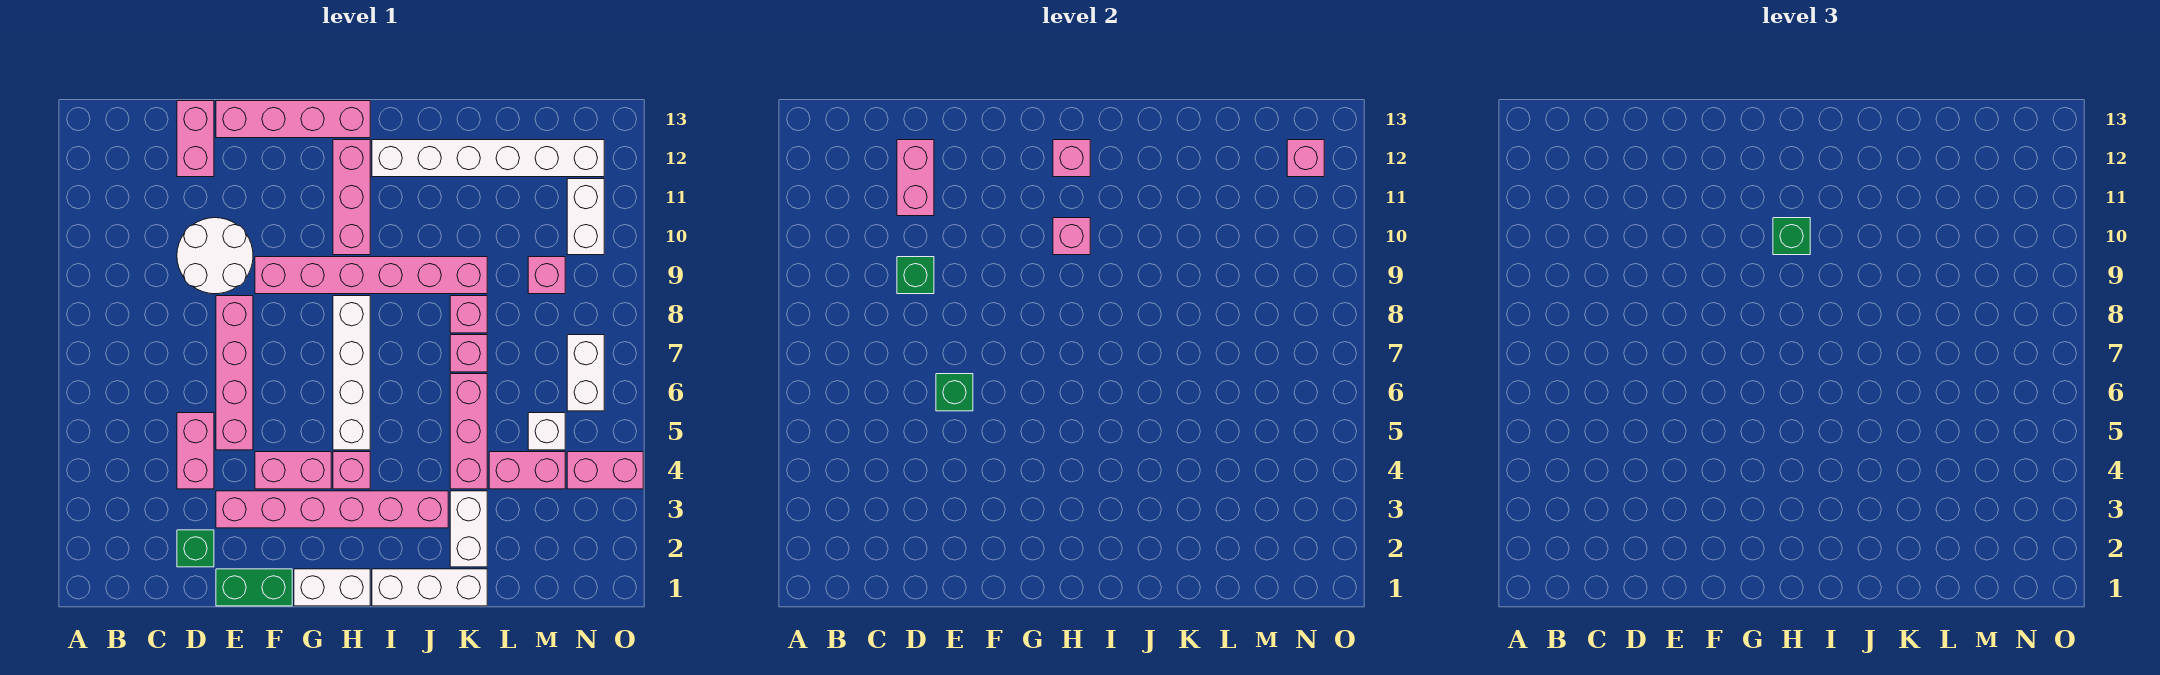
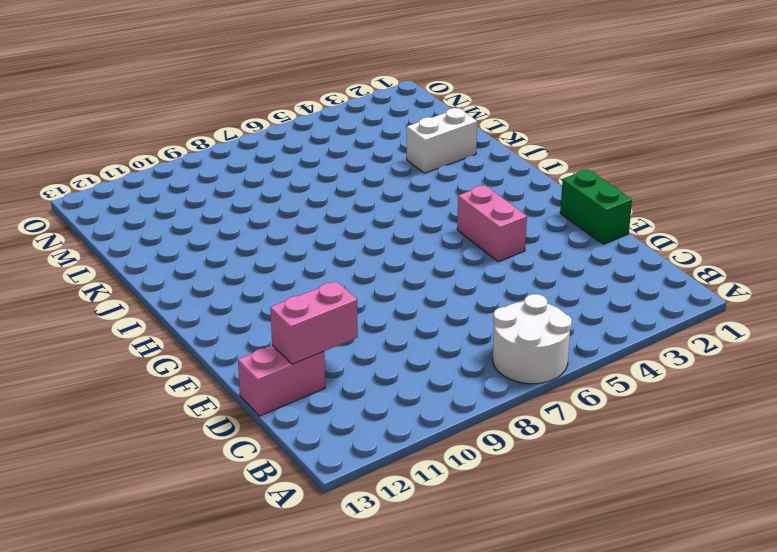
white round brick A6:B7 level 1 -> white round brick D9:E10 level 1
none -> green brick D2 level 1
none -> pink brick D4:D5 level 1
none -> pink brick E3:J3 level 1
none -> pink brick E5:E8 level 1

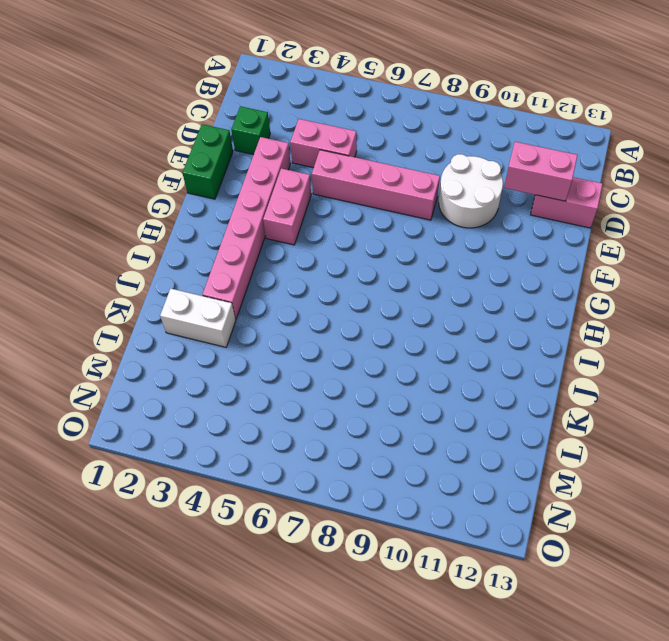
none -> pink brick E13:H13 level 1
none -> pink brick F9:K9 level 1
none -> white brick G1:H1 level 1
none -> pink brick H4 level 1

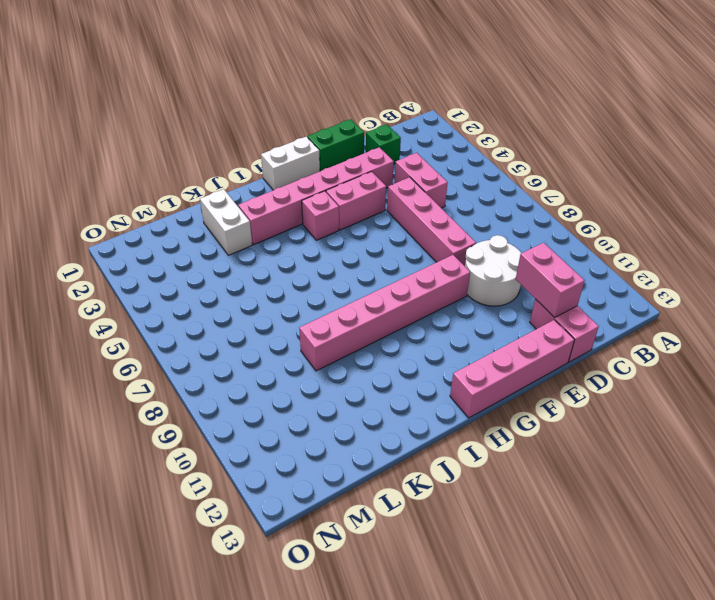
none -> white brick H5:H8 level 1
none -> pink brick H10:H12 level 1
none -> white brick I1:K1 level 1
none -> white brick I12:N12 level 1

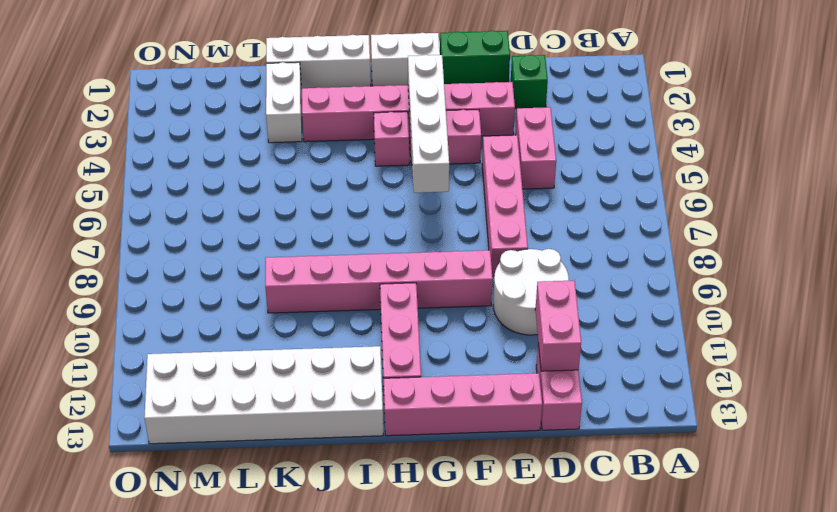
white brick G3:G6 level 2 -> white brick H5:H8 level 1
white brick I12:N13 level 1 -> white brick I12:N12 level 1
none -> pink brick K4:K6 level 1
none -> pink brick K7 level 1
none -> pink brick K8 level 1
none -> pink brick L4:M4 level 1

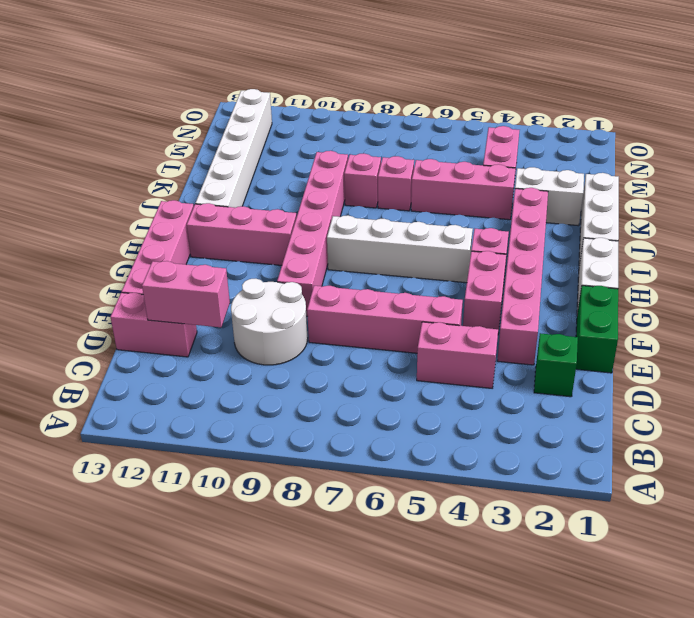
none -> white brick M5 level 1
none -> pink brick M9 level 1
none -> pink brick N4:O4 level 1
none -> white brick N6:N7 level 1

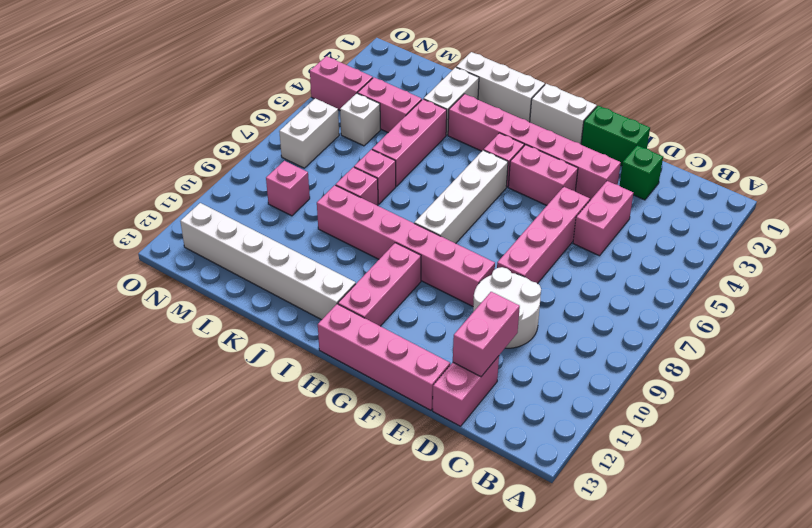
none -> white brick N10:N11 level 1
none -> green brick D9 level 2
none -> green brick E6 level 2
none -> pink brick H10 level 2

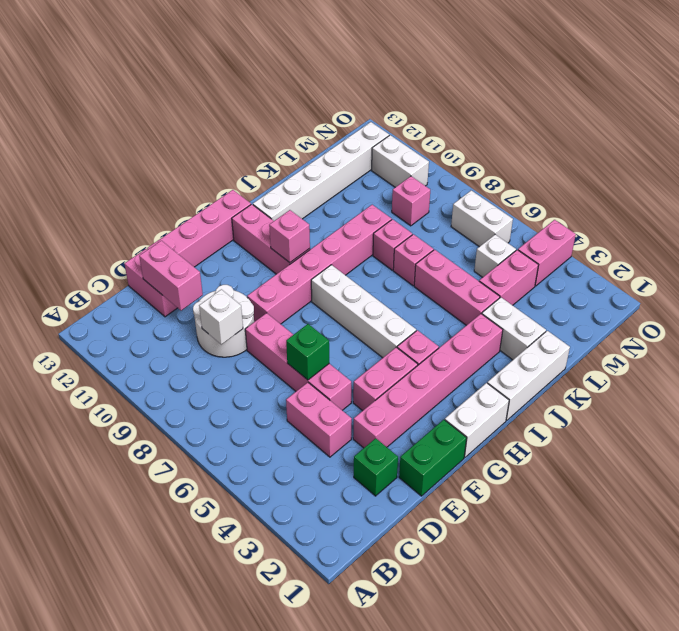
white brick D9 level 2 -> green brick D9 level 2
none -> pink brick H12 level 2
none -> pink brick N12 level 2
none -> green brick H10 level 3

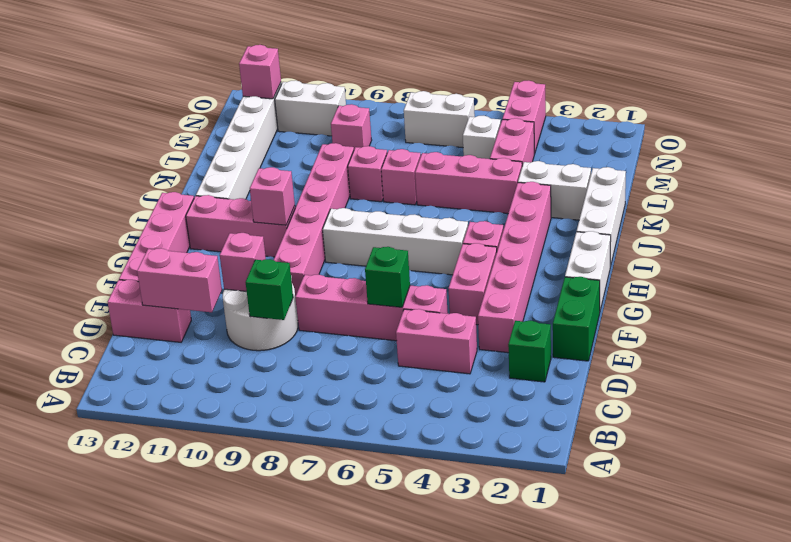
pink brick E10 level 2 -> pink brick H12 level 2
none -> green brick H10 level 3

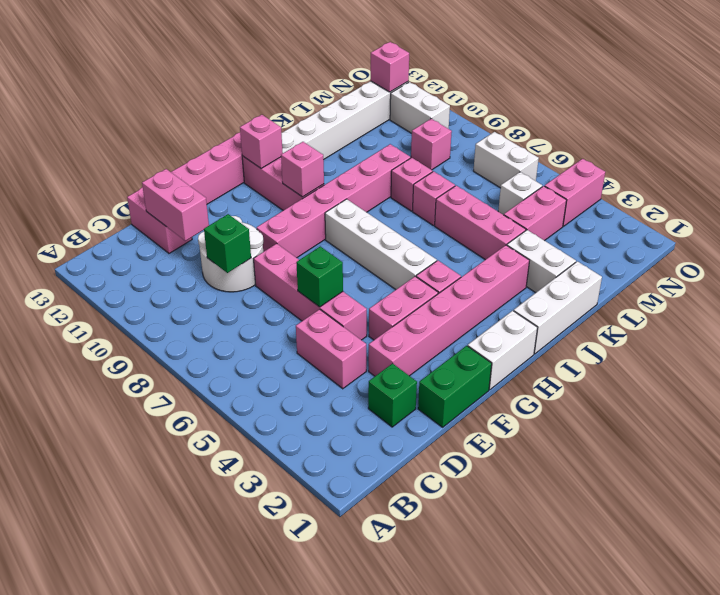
none -> green brick H10 level 3

